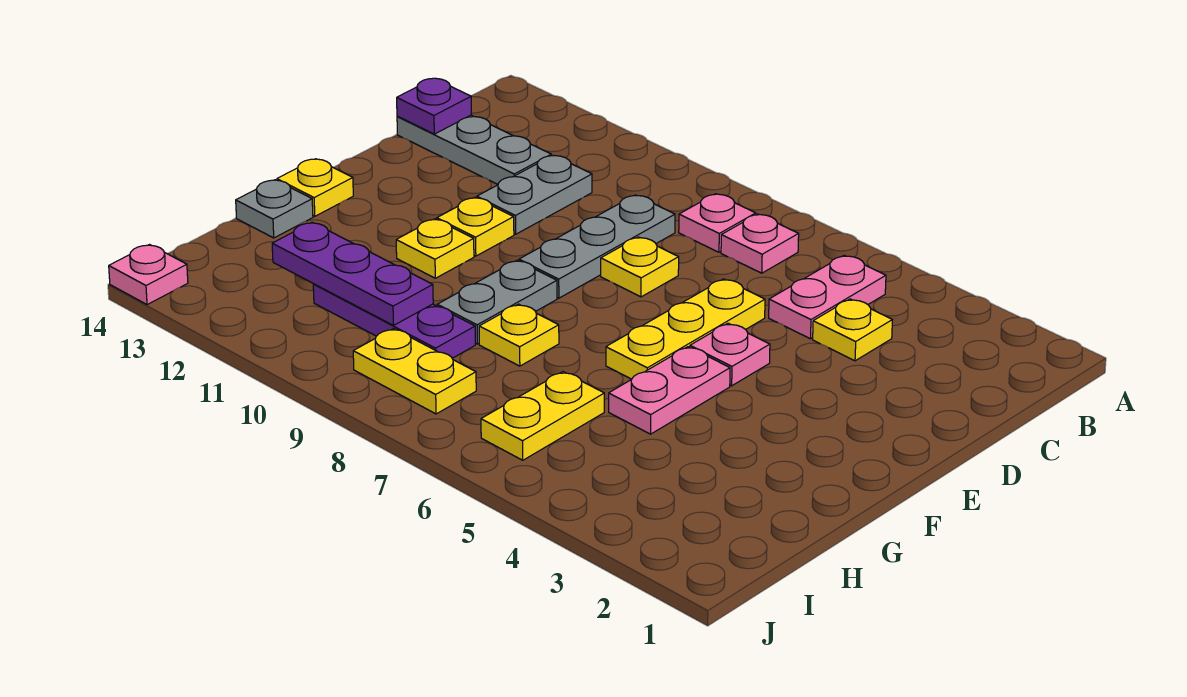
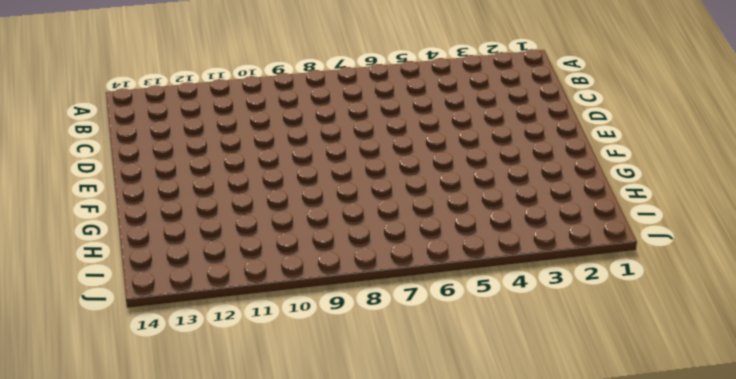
none -> pink plate B5:C5 level 1
none -> pink plate B7 level 1
none -> pink plate B8 level 1

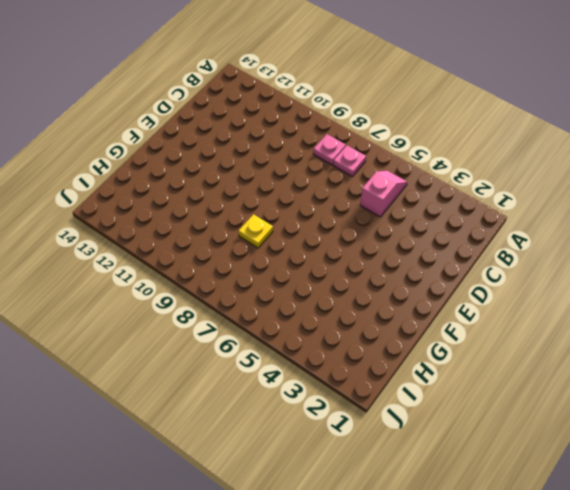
pink slope B5:C5 level 1 top C -> pink plate B5:C5 level 1
none -> yellow plate C4 level 1
none -> grey plate C9:E9 level 1
none -> grey plate C11:D11 level 1

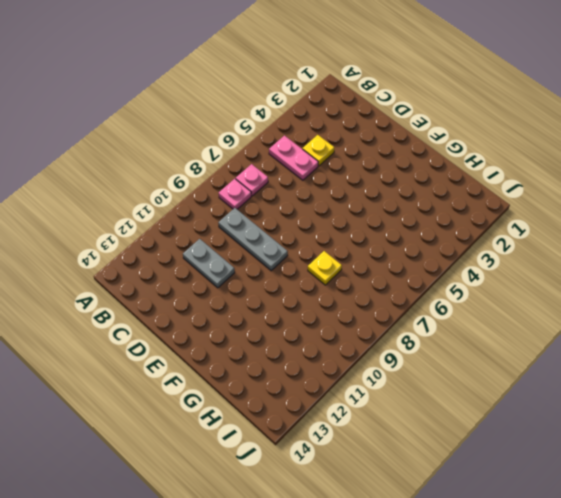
none -> grey plate C12:C14 level 1
none -> yellow plate D6:F6 level 1
none -> yellow plate D8 level 1

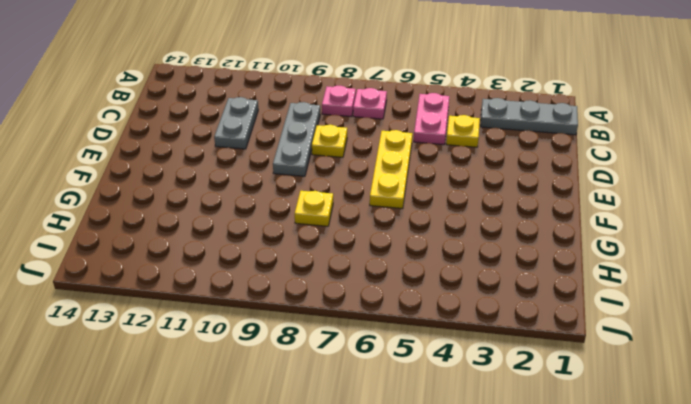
grey plate B1:B3 level 1 -> grey plate C12:C14 level 1
none -> pink plate E5 level 1
none -> yellow plate E11 level 1
none -> pink plate F5:G5 level 1

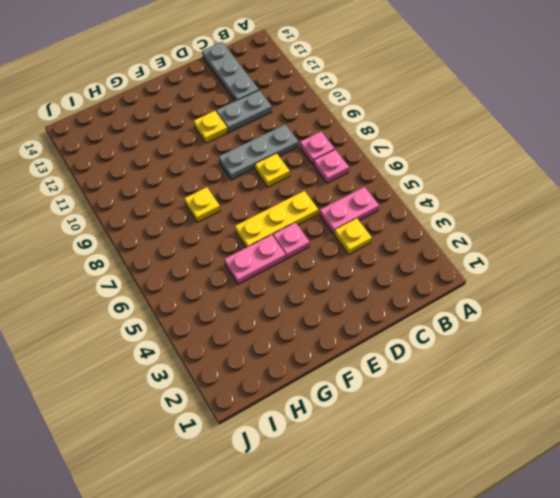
none -> grey plate F9:G9 level 1
none -> yellow plate F11 level 1
none -> yellow plate F14 level 1

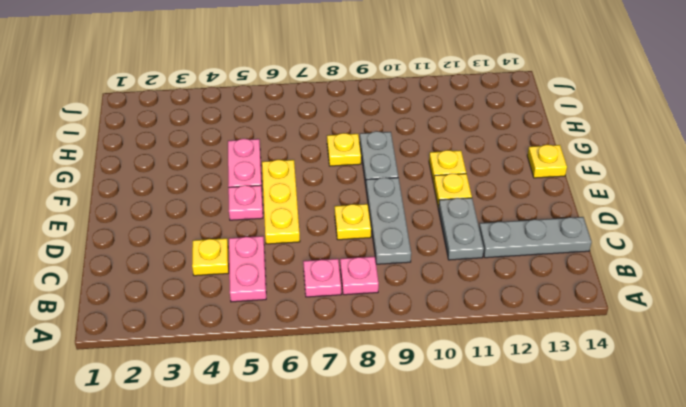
none -> grey plate G14 level 1
none -> yellow plate H6:I6 level 1
none -> purple plate H9:H11 level 1

